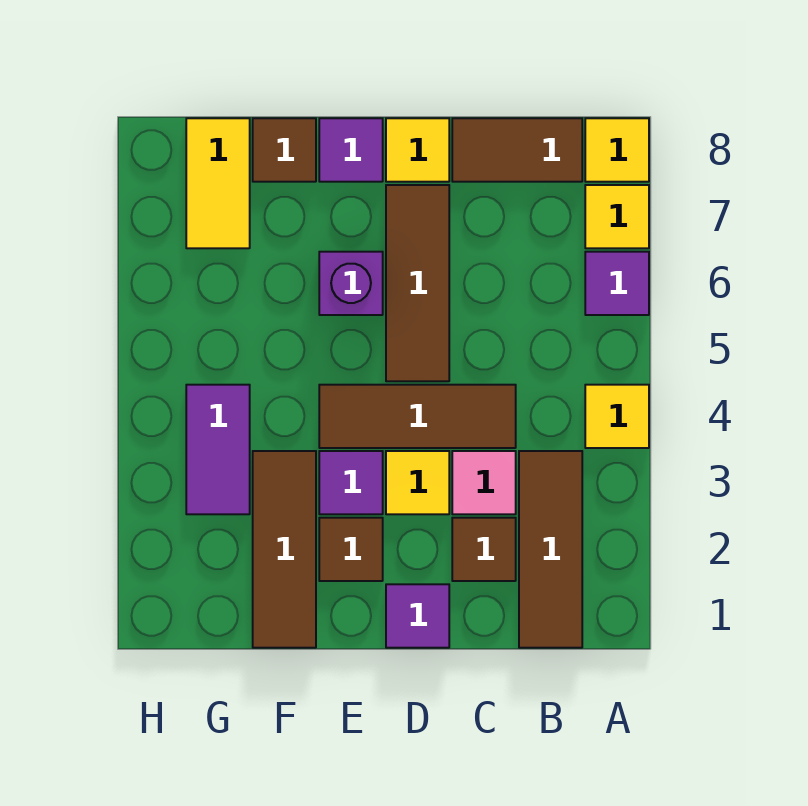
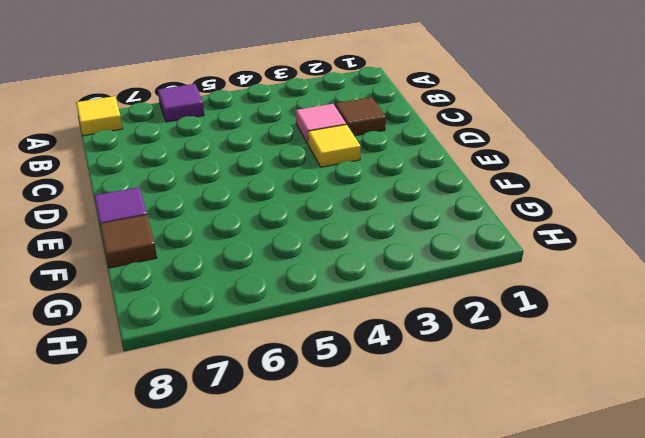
none -> yellow tile A4 level 1
none -> yellow tile A7 level 1
none -> brown tile B1:B3 level 1

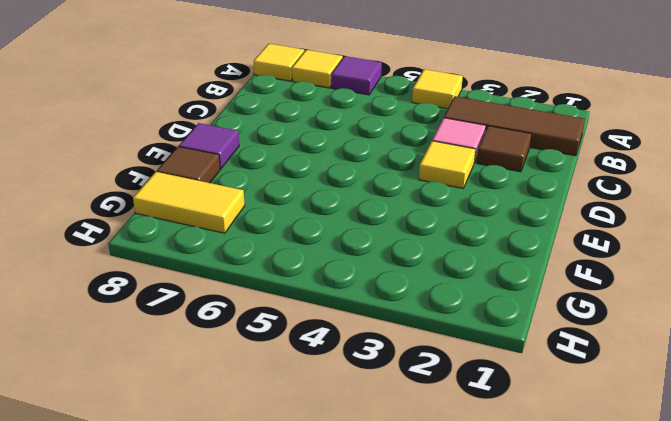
none -> brown tile B8:C8 level 1
none -> brown tile C4:E4 level 1
none -> purple tile D1 level 1

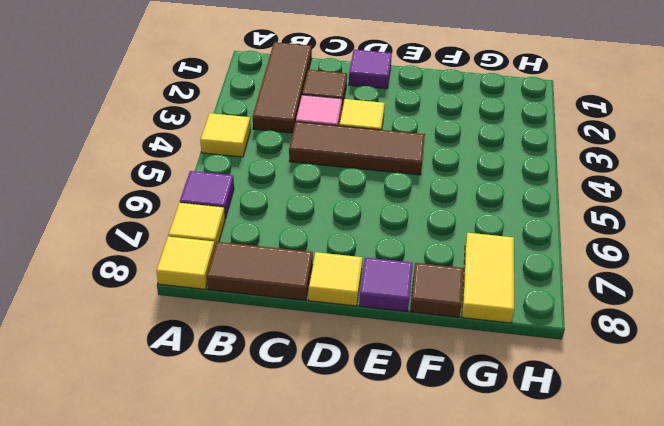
none -> brown tile D5:D7 level 1
none -> brown tile E2 level 1
none -> purple tile E3 level 1

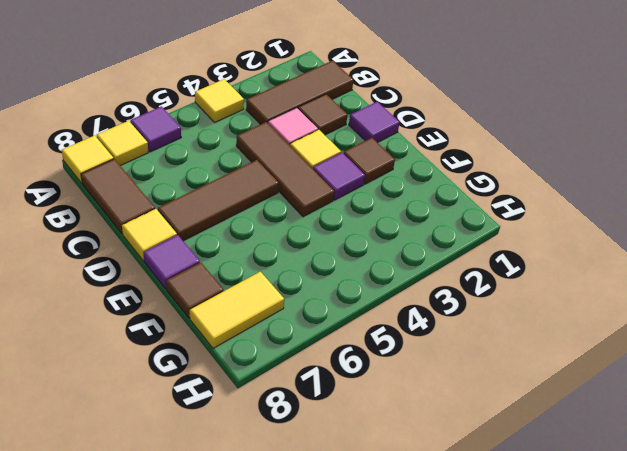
none -> purple brick E6 level 1
none -> brown tile F1:F3 level 1
none -> purple tile G3:G4 level 1

